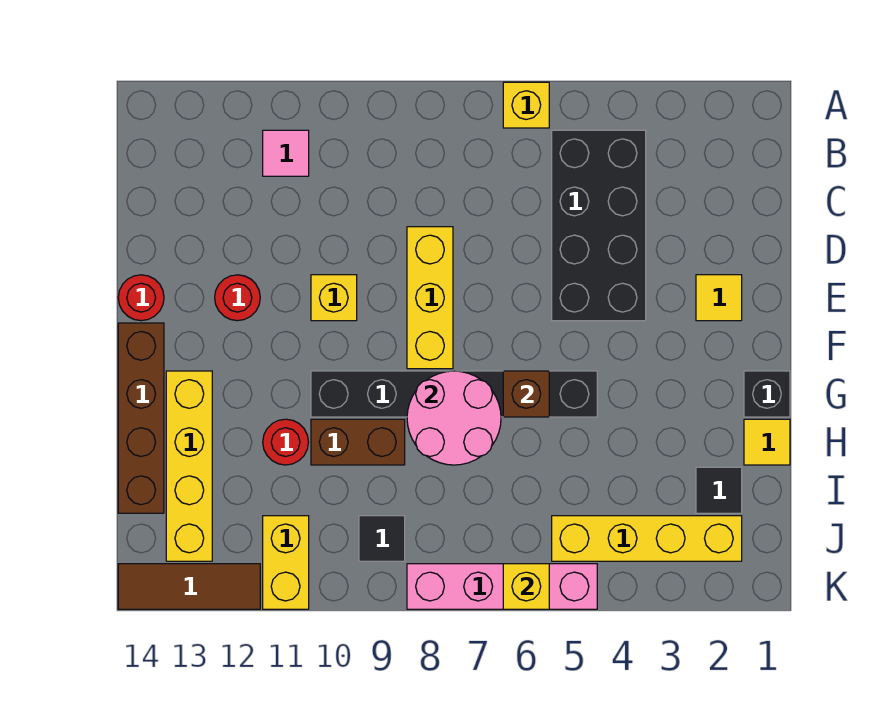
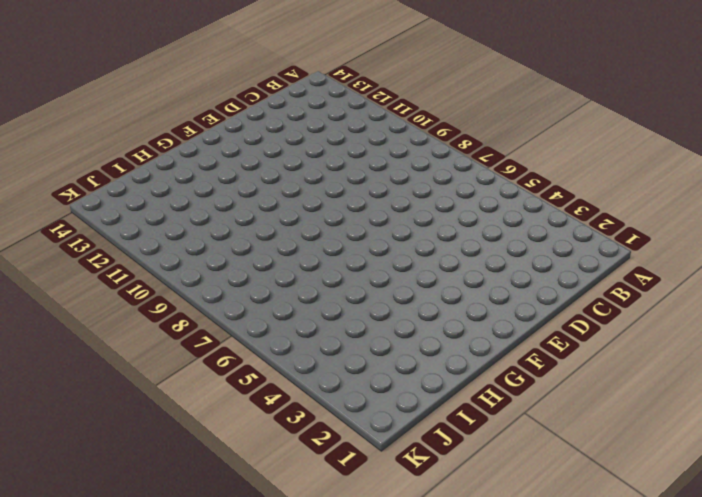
none -> yellow brick A6 level 1
none -> black brick B4:E5 level 1
none -> pink tile B11 level 1

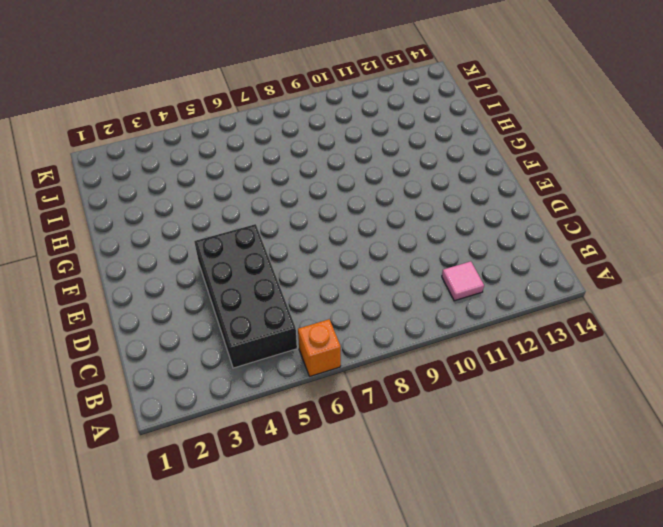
orange brick A6 level 1 -> yellow brick A6 level 1
none -> yellow brick D8:F8 level 1
none -> yellow tile E2 level 1
none -> yellow brick E10 level 1

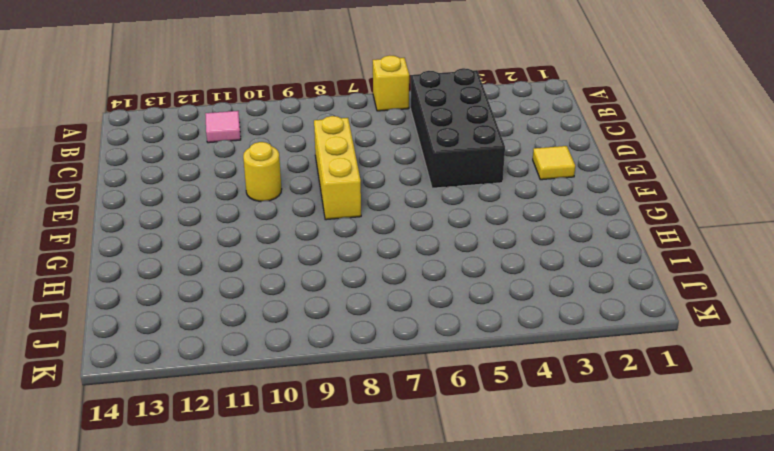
yellow round brick E10 level 1 -> yellow brick E10 level 1
none -> red round brick E12 level 1
none -> red round brick E14 level 1
none -> brown brick F14:I14 level 1

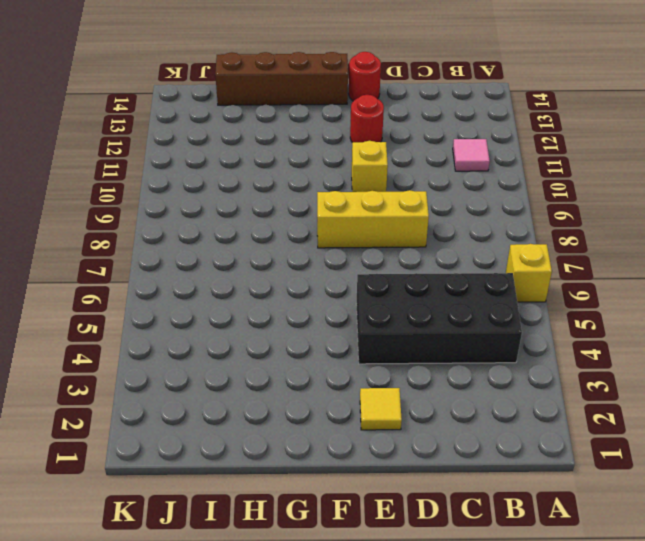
none -> black brick G1 level 1
none -> black brick G5:G10 level 1
none -> yellow brick G13:J13 level 1

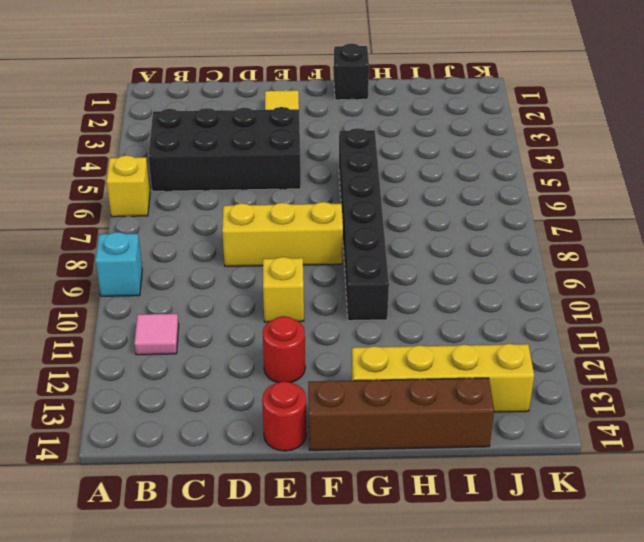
cyan brick A9 level 1 -> none
none -> yellow tile H1 level 1
none -> brown brick H9:H10 level 1
none -> red round brick H11 level 1

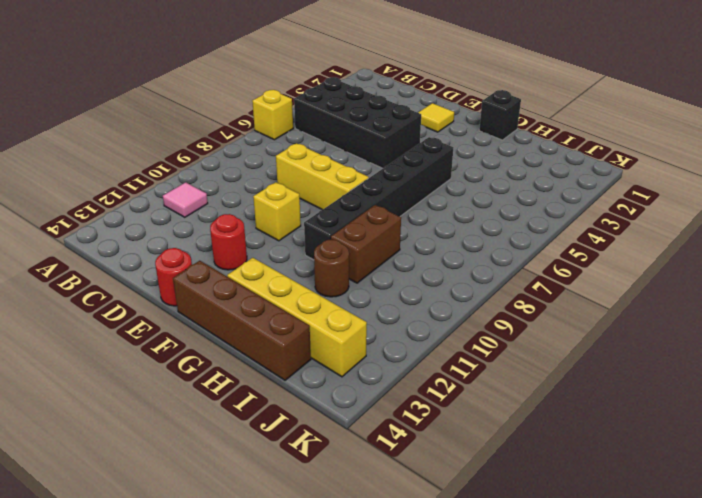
brown round brick H11 level 1 -> red round brick H11 level 1
none -> yellow tile H1 level 1
none -> black tile I2 level 1
none -> yellow brick J2:J5 level 1

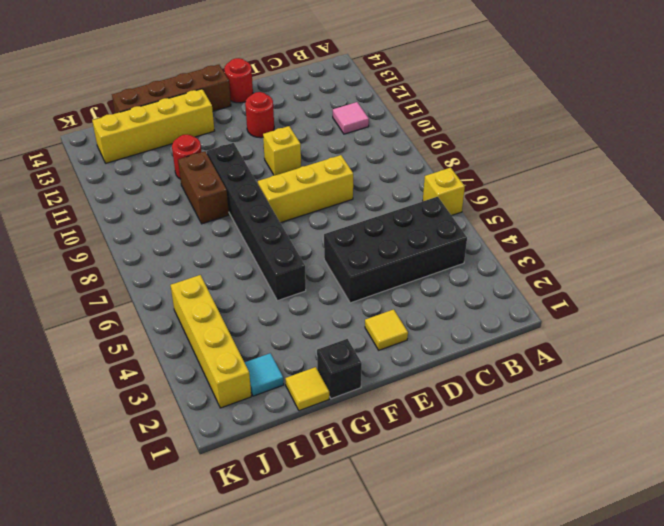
cyan tile I2 level 1 -> black tile I2 level 1
none -> black tile J9 level 1
none -> yellow brick J11:K11 level 1
none -> pink brick K5:K8 level 1

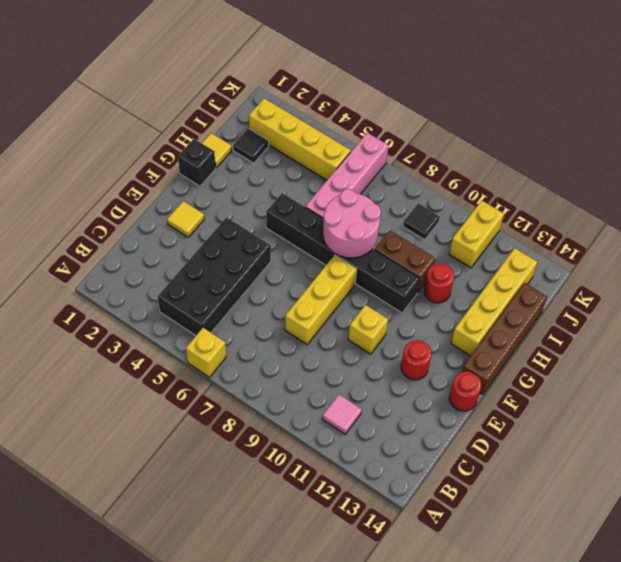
pink brick H6:K6 level 1 -> pink brick K5:K8 level 1
none -> brown tile K12:K14 level 1
none -> brown brick G6 level 2
none -> yellow brick K6 level 2

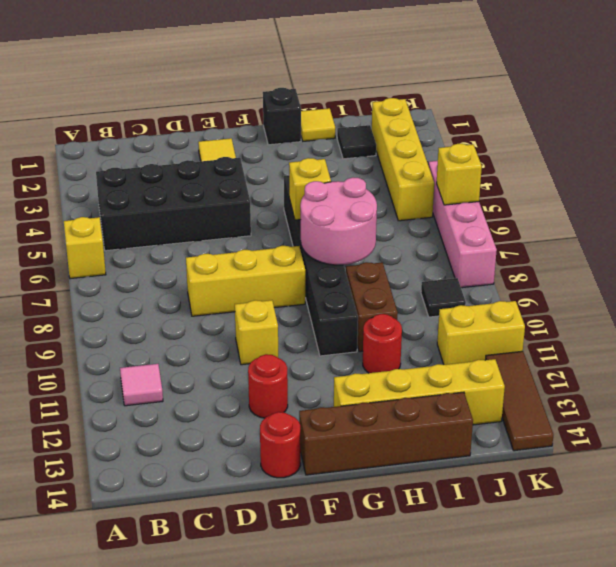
yellow brick G6 level 2 -> brown brick G6 level 2

